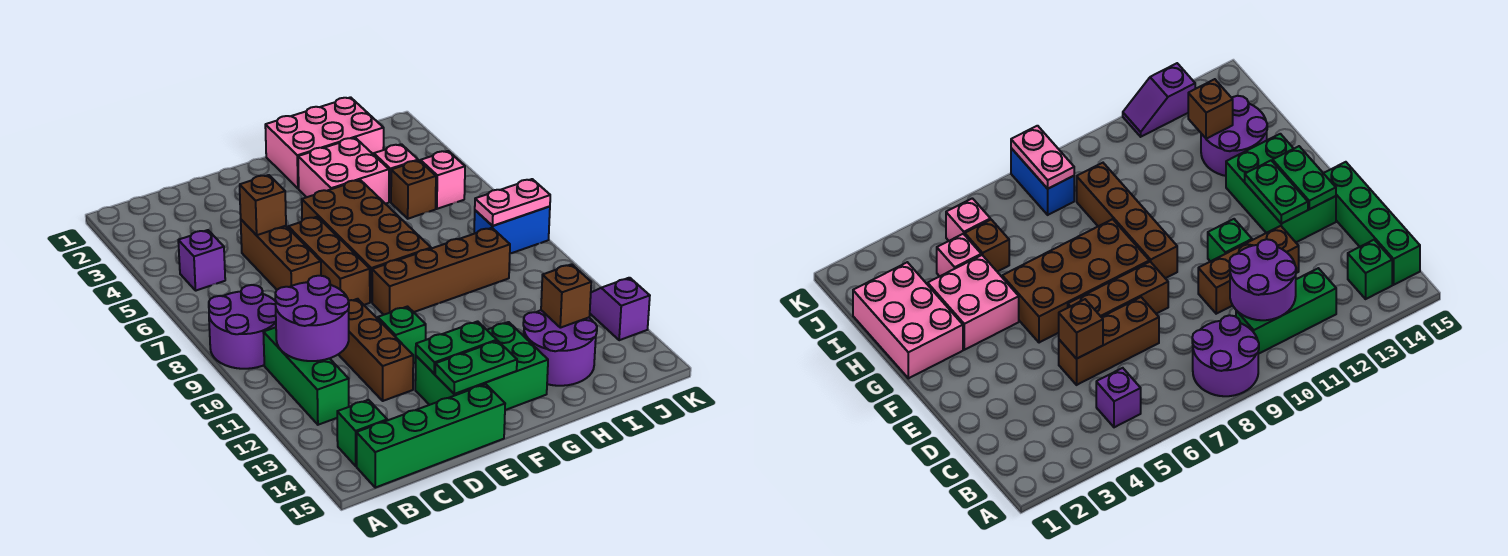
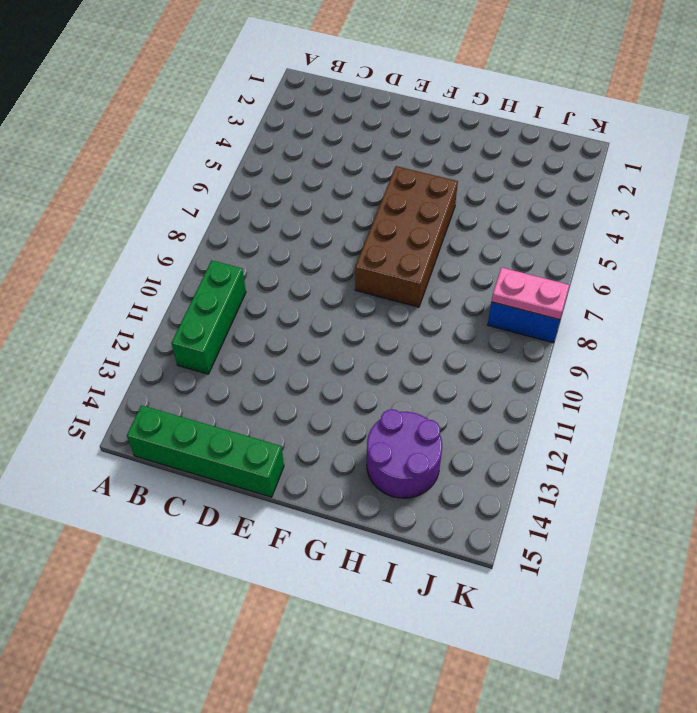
none -> purple round brick A8:B9 level 1
none -> purple brick B5 level 1
none -> green brick B14 level 1

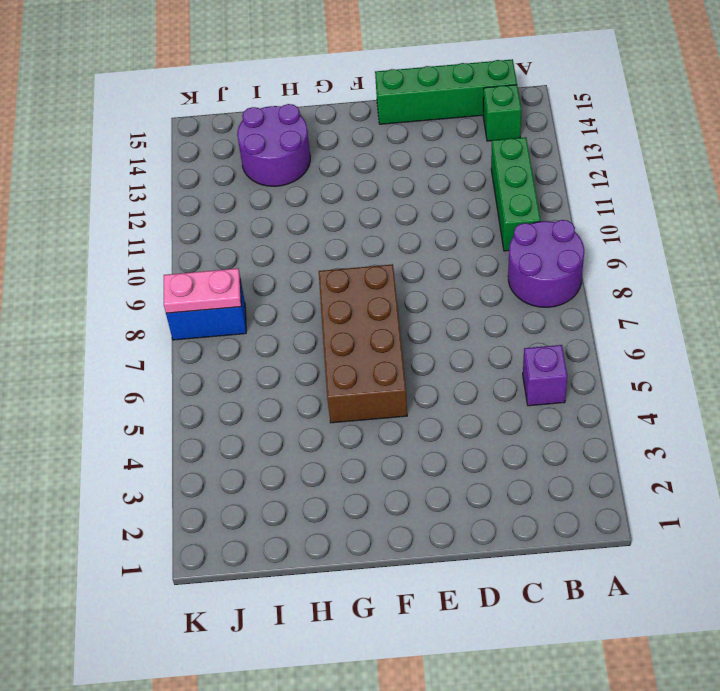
none -> brown brick D5:D7 level 1
none -> brown brick D10:D12 level 1
none -> brown brick E6:E8 level 1

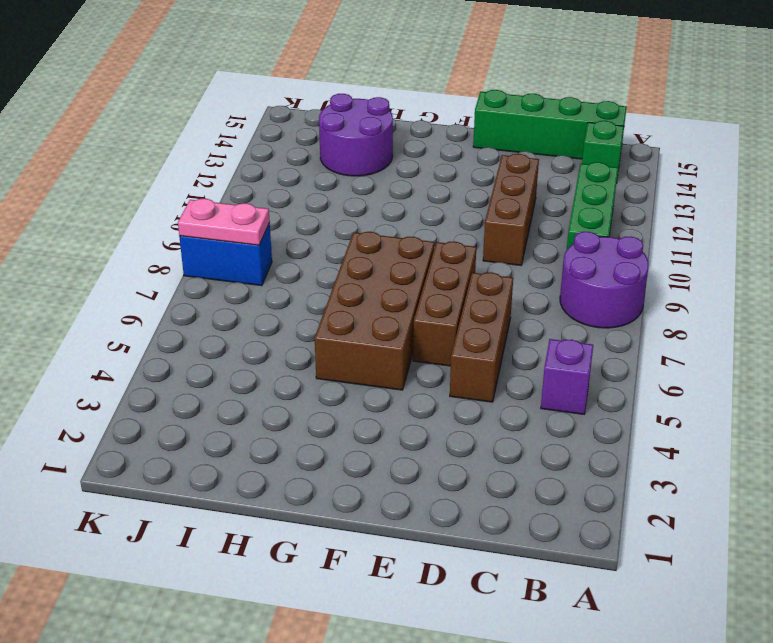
none -> green brick E11 level 1
none -> green brick E13:G14 level 1
none -> brown brick F9:I9 level 1

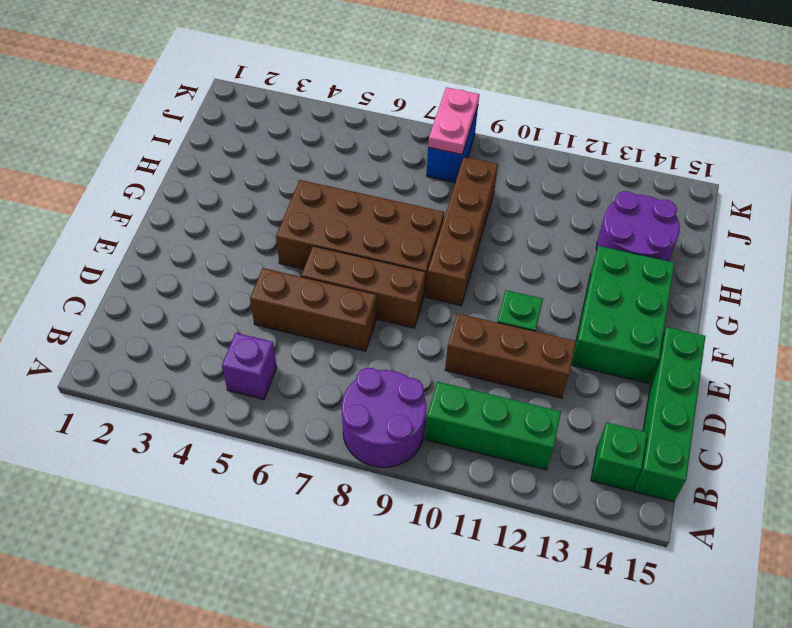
none -> pink brick G1:I2 level 1
none -> pink brick G3:H4 level 1
none -> pink brick I4 level 1

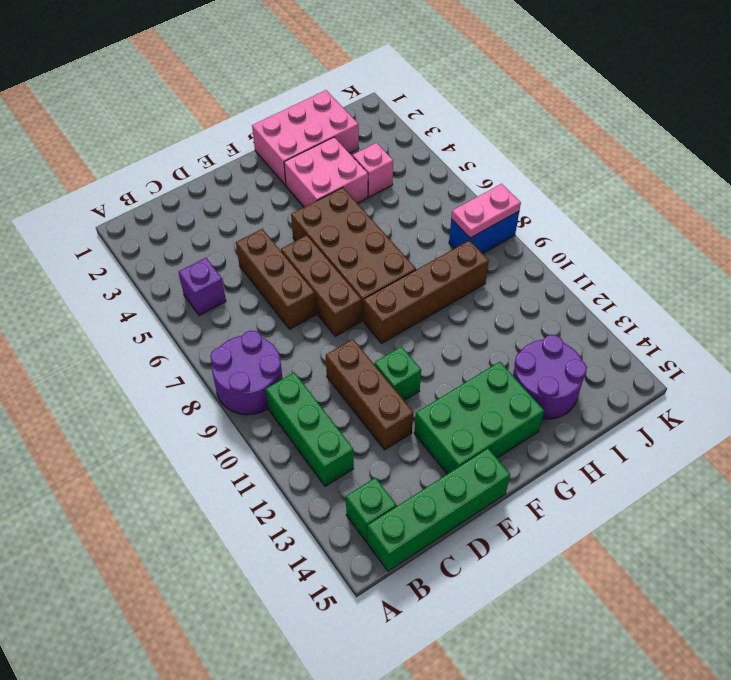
none -> brown brick I5 level 1
none -> pink brick J5 level 1
none -> purple slope K12:K13 level 1 top 13

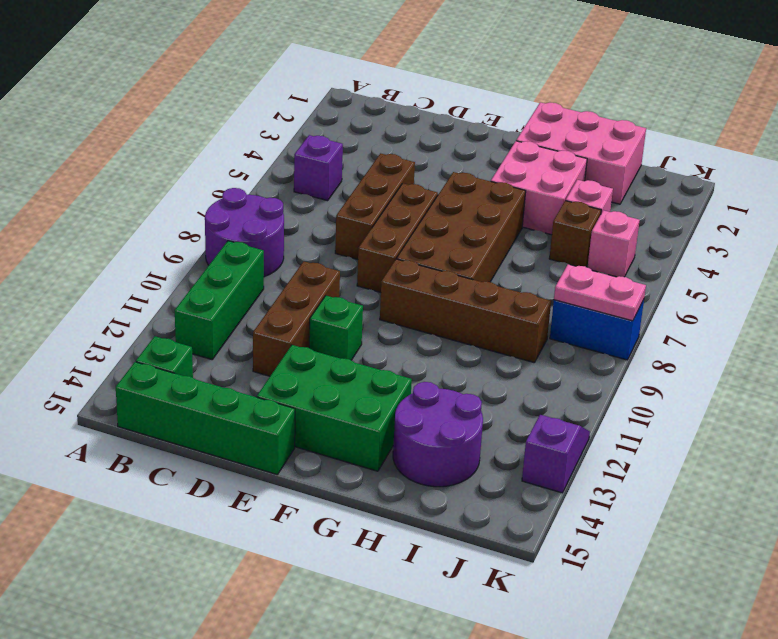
none -> purple round brick B10:C11 level 2
none -> brown brick D5 level 2
none -> green plate E13:F13 level 2

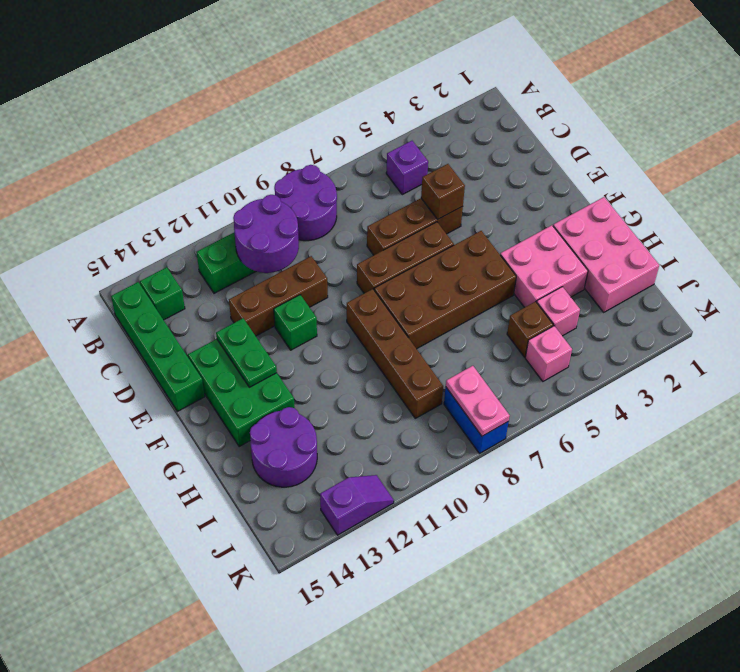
none -> green plate E14:F14 level 2
none -> brown brick I13 level 2

